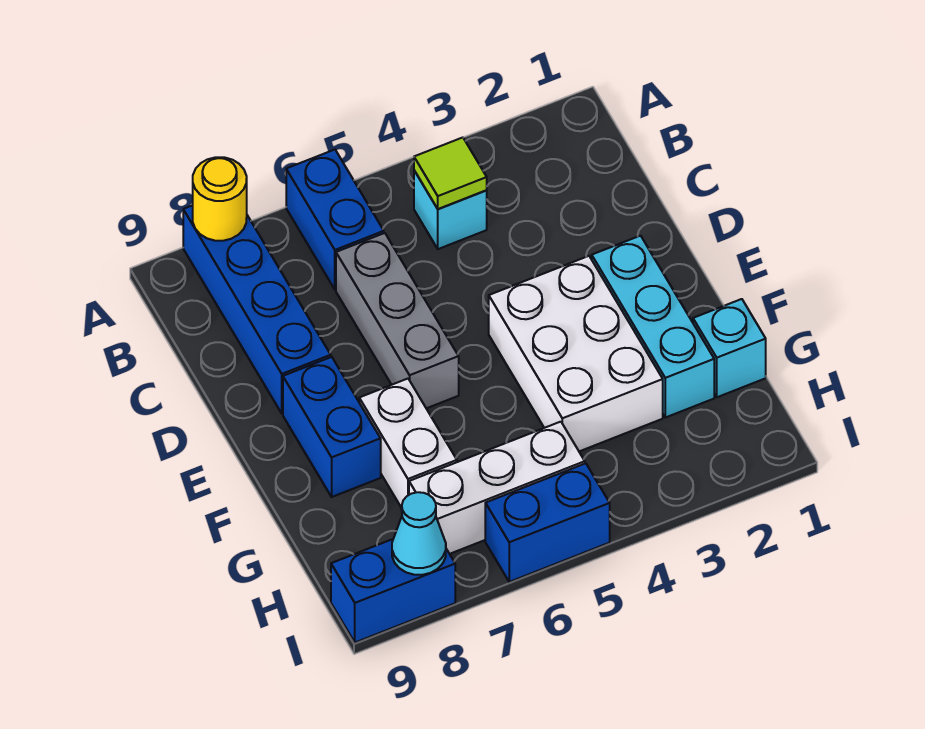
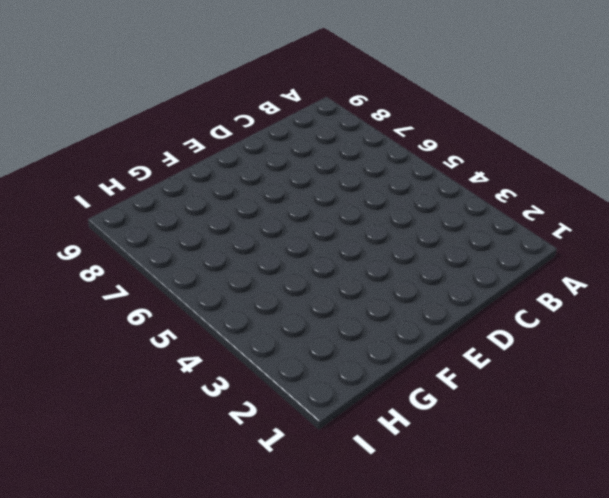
none -> blue brick A6:B6 level 1
none -> blue brick A8:D8 level 1
none -> cyan brick B4 level 1

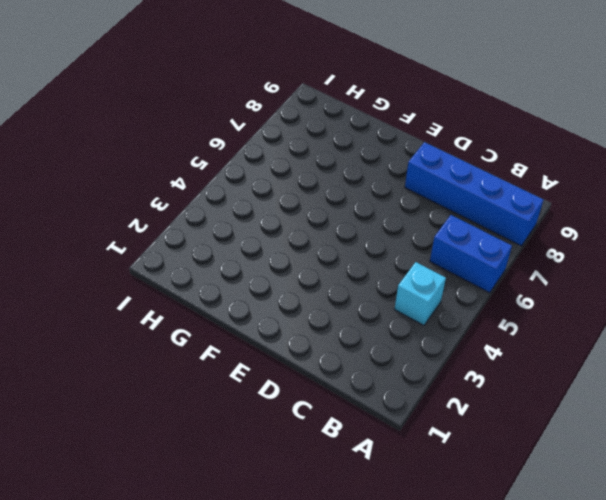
none -> grey brick C6:E6 level 1
none -> cyan brick E2:G2 level 1
none -> white brick E3:G4 level 1

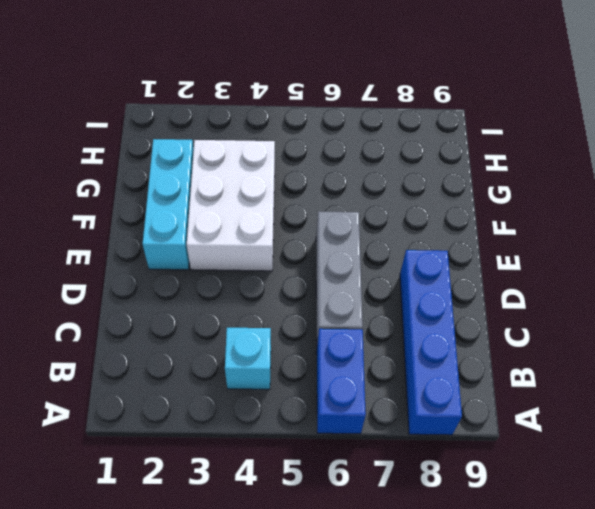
none -> blue brick E8:F8 level 1
none -> white brick F7:G7 level 1
none -> cyan brick G1 level 1

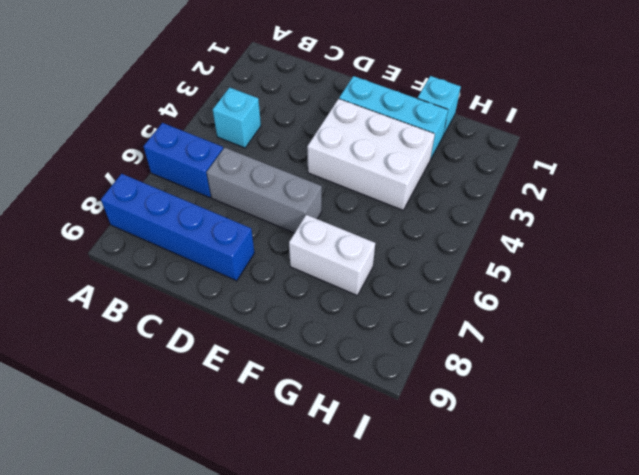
none -> blue brick E8:F8 level 1
none -> white brick H5:H7 level 1
none -> blue brick I5:I6 level 1

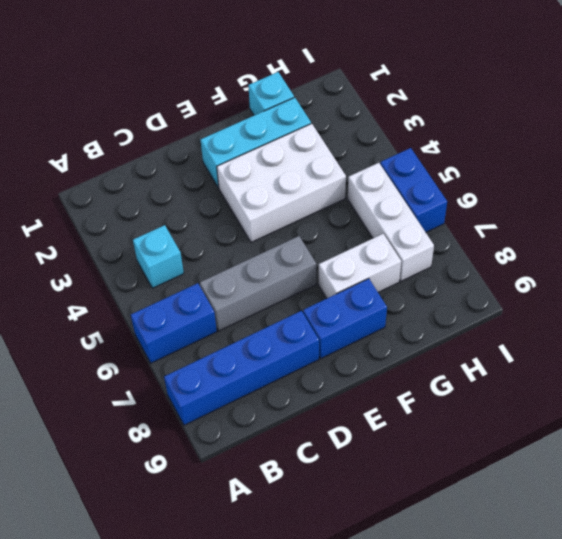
none -> blue brick I8:I9 level 1
none -> yellow round brick A8 level 2
none -> lime tile B4 level 2

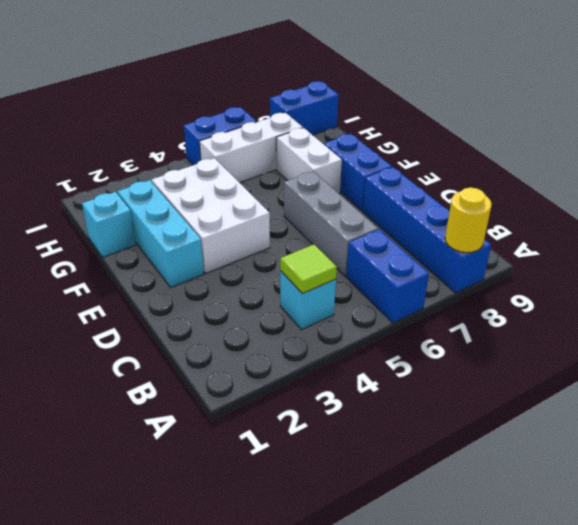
none -> cyan cone I8 level 2

